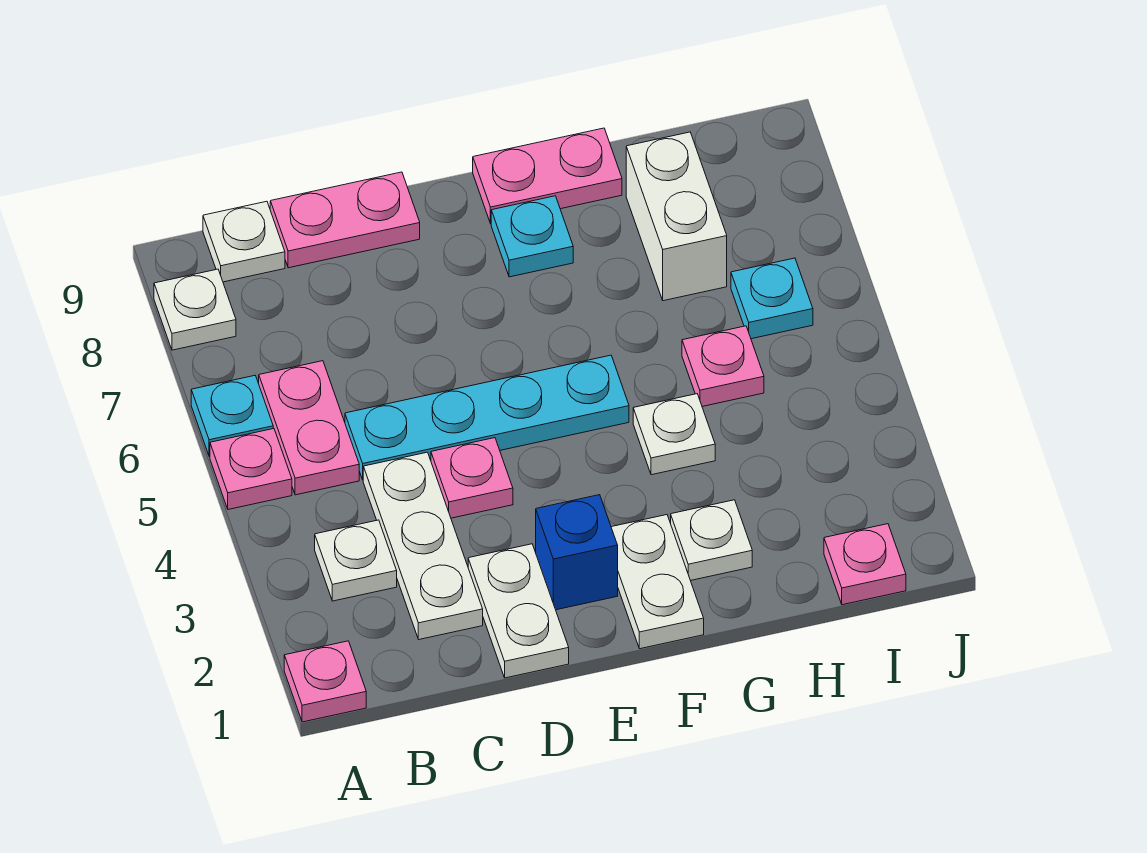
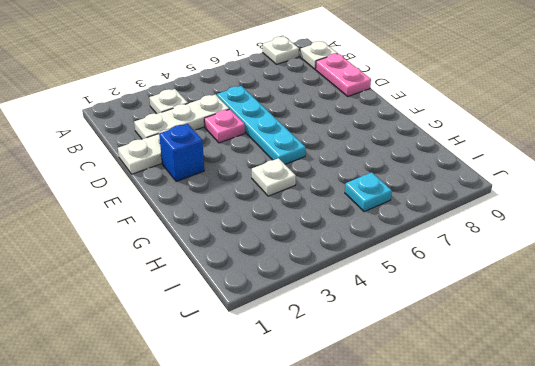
none -> pink plate A1 level 1
none -> pink plate A5 level 1
none -> cyan plate A6 level 1

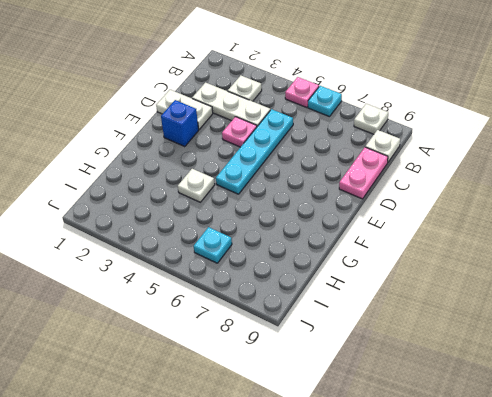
none -> pink plate A1 level 1
none -> pink plate B5:B6 level 1
none -> white plate F1:F2 level 1

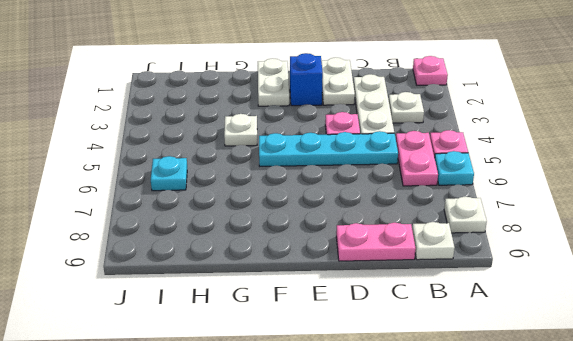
none -> cyan plate F8 level 1
none -> pink plate F9:G9 level 1
none -> white plate G2 level 1

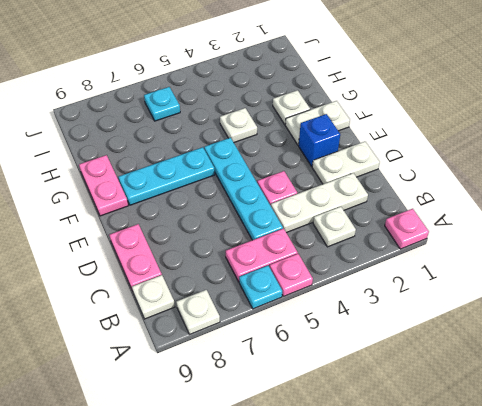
cyan plate F6:F8 level 1 -> cyan plate F8 level 1
none -> pink plate H5 level 1
none -> white brick H7:H8 level 1
none -> pink plate I1 level 1

